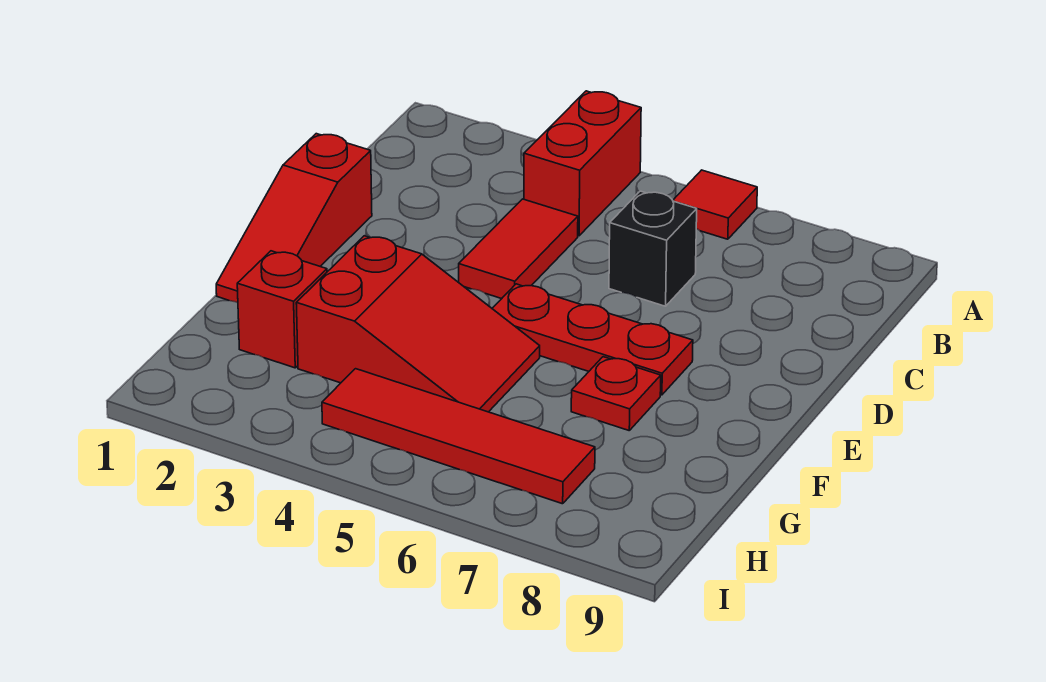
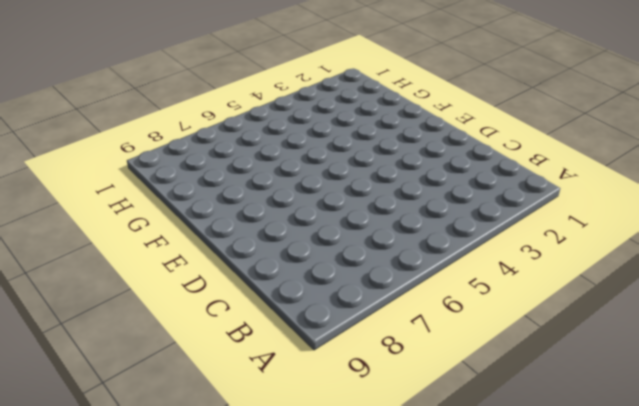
none -> red brick A4:B4 level 1
none -> red tile A6 level 1

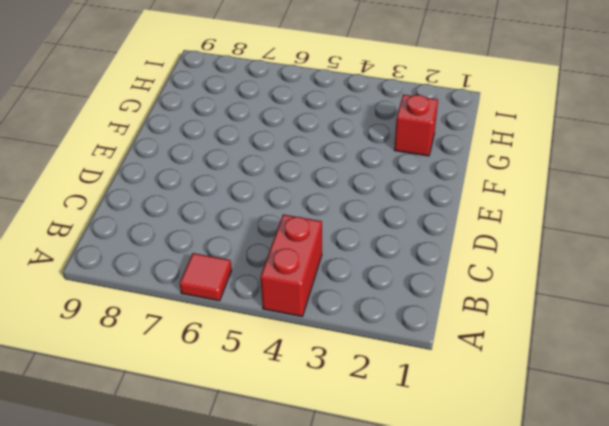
none -> red tile C4:D4 level 1
none -> black brick C6 level 1

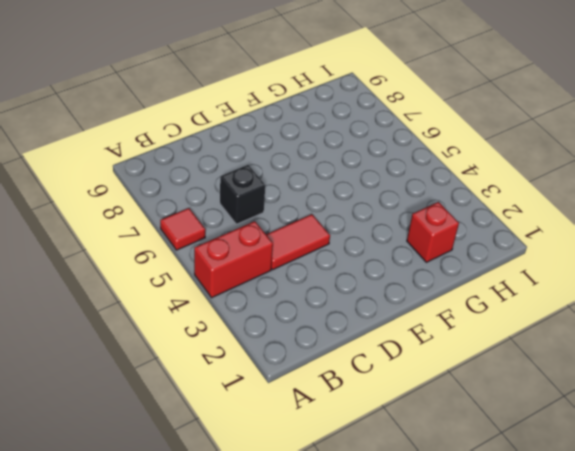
none -> red slope D1:F1 level 1 top D
none -> red plate E5:E7 level 1

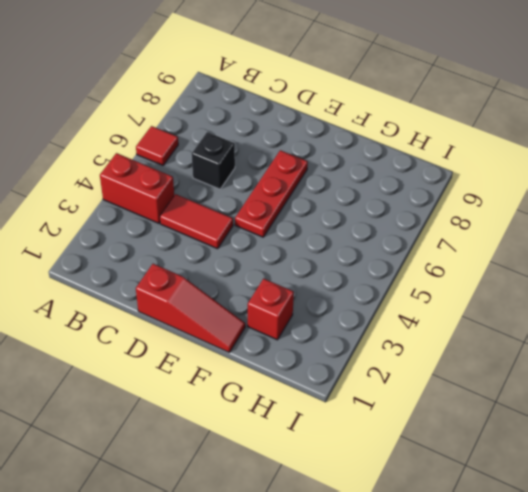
none -> red slope F3:G5 level 1 top 3
none -> red plate F7 level 1

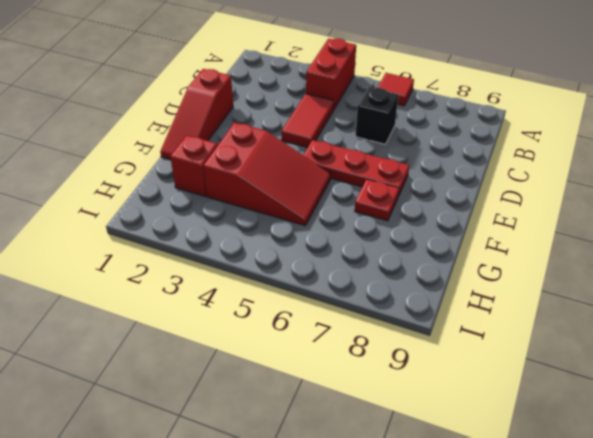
none -> red tile H4:H7 level 1

